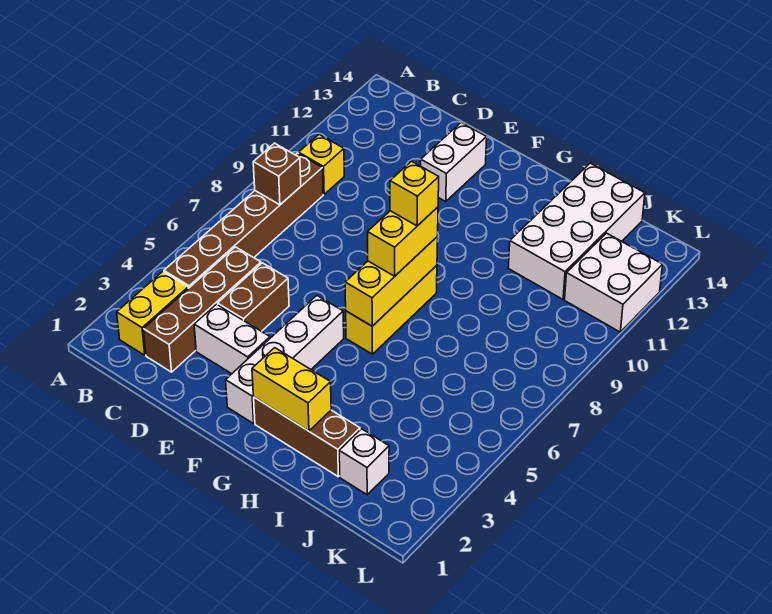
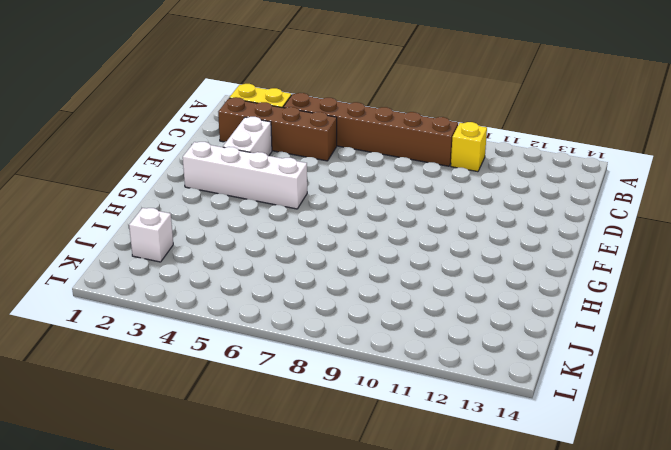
none -> brown brick D4:D5 level 1
none -> white brick E12:E13 level 1
none -> brown brick G2:I2 level 1

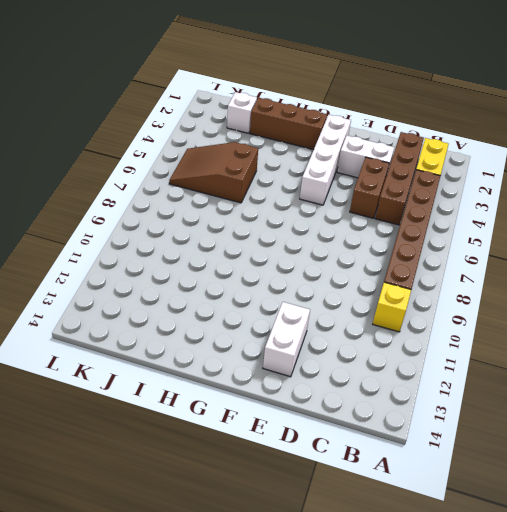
brown slope I5:K6 level 1 top I -> none
none -> yellow brick G6:G8 level 1
none -> white brick I11:J14 level 1
none -> white brick K11:L12 level 1

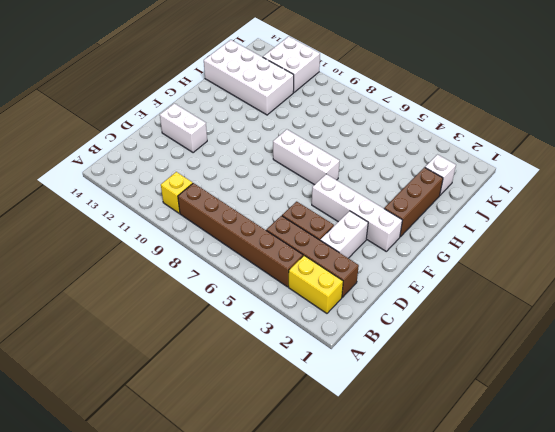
white brick G6:G8 level 1 -> yellow brick G6:G8 level 1
none -> brown brick B8 level 2
none -> yellow brick G2:H2 level 2
none -> yellow brick G6:G8 level 2

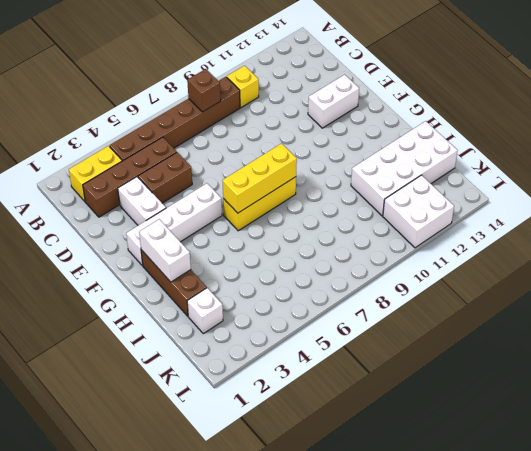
white brick G2:H2 level 2 -> yellow brick G2:H2 level 2
none -> yellow brick G7:G8 level 3
none -> yellow brick G8 level 4

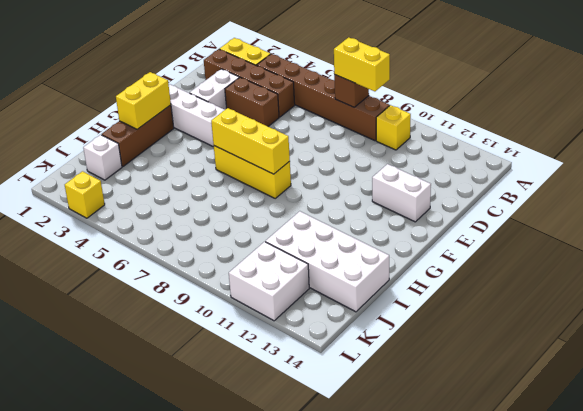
yellow brick B8:B9 level 3 -> yellow brick G7:G8 level 3
yellow brick L3 level 1 -> yellow brick G8 level 4

